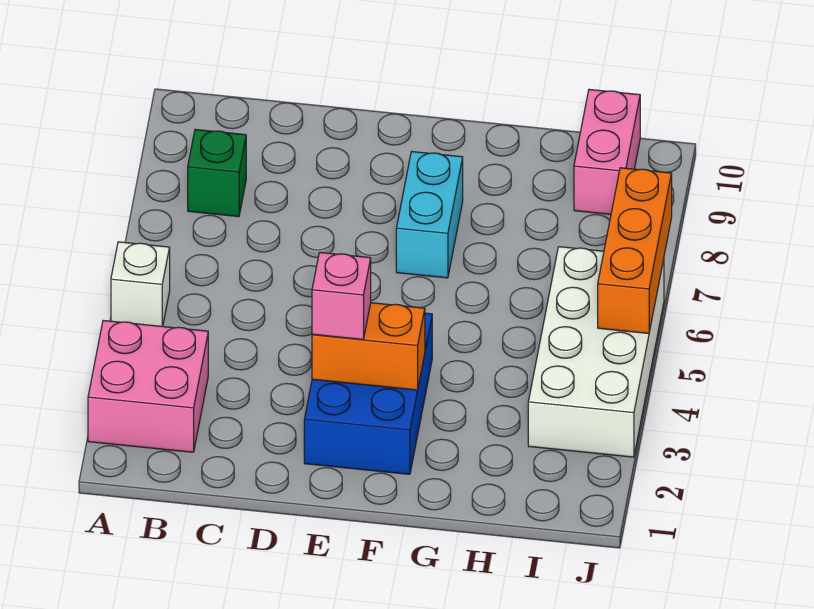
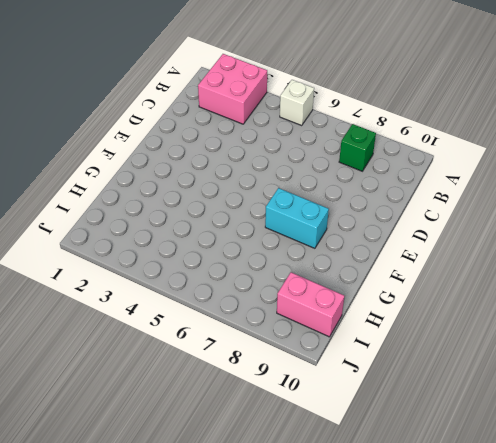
none -> blue brick E2:F4 level 1
none -> white brick I3:J6 level 1

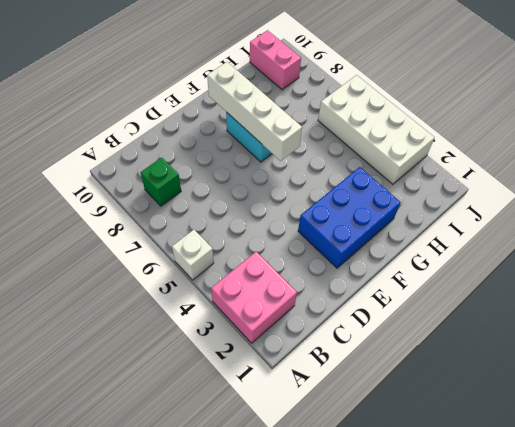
blue brick E2:G3 level 1 -> blue brick E2:F4 level 1
white brick F6:F9 level 2 -> none
none -> orange brick E3:F3 level 2
none -> orange brick J5:J7 level 2

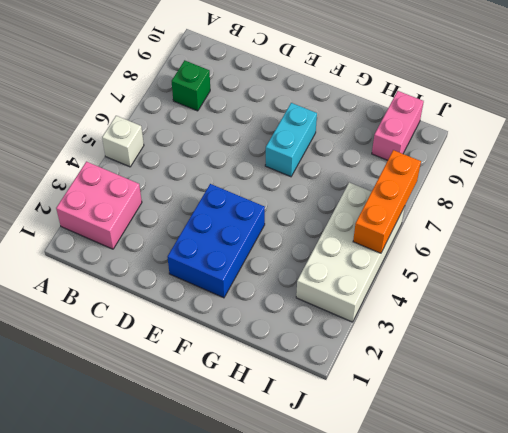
none -> orange brick E3:F3 level 2
none -> pink brick E3 level 3

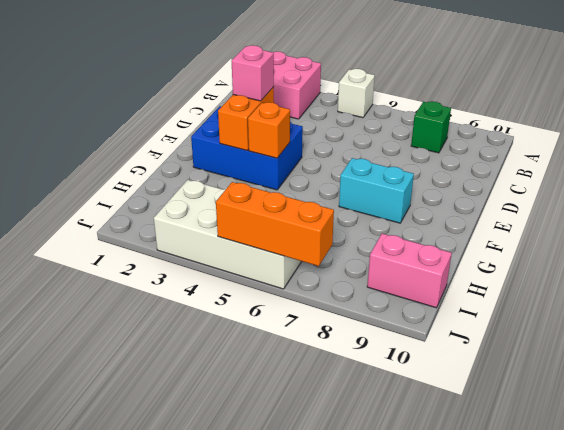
orange brick F4 level 2 -> none

